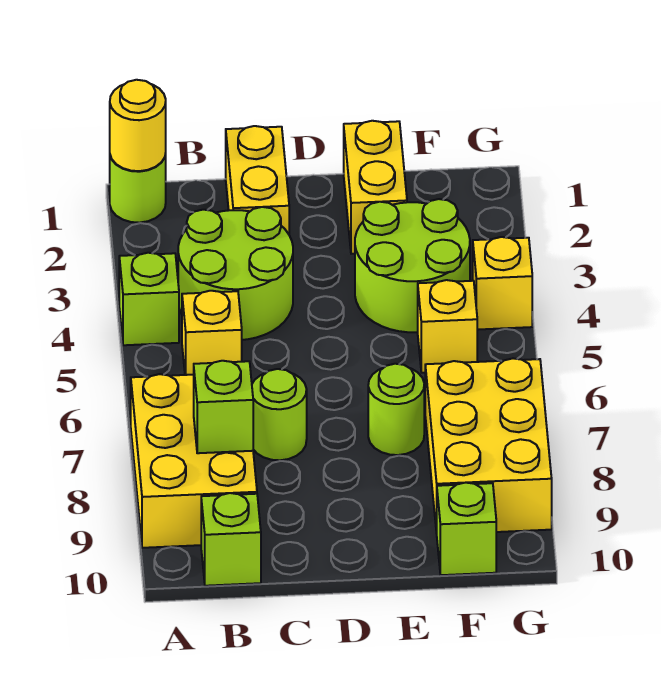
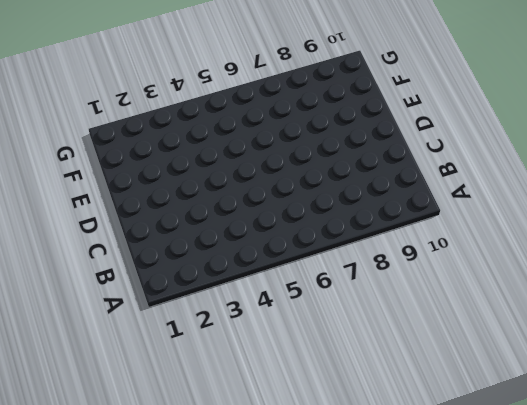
none -> lime round brick A1 level 1
none -> lime brick A4 level 1
none -> yellow brick A7:B9 level 1

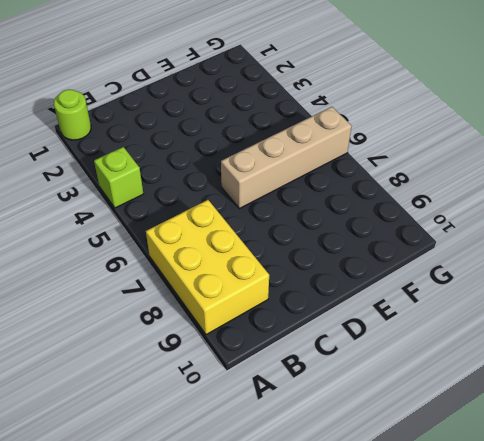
tan brick D6:G6 level 1 -> none
none -> lime round brick B3:C4 level 1
none -> yellow brick B5 level 1
none -> lime brick B10 level 1

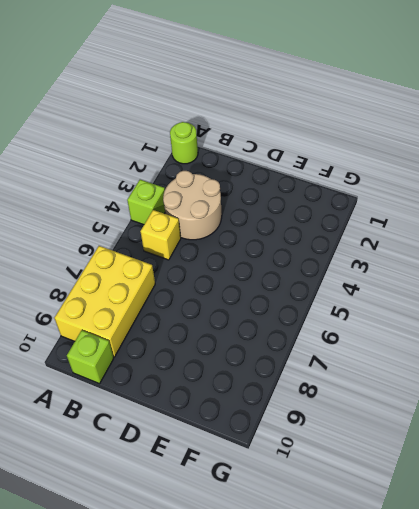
tan round brick B3:C4 level 1 -> lime round brick B3:C4 level 1
none -> yellow brick C1:C2 level 1
none -> lime round brick C7 level 1
none -> yellow brick E1:E2 level 1

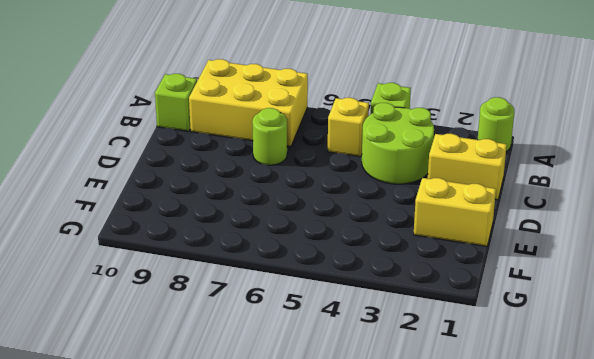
none -> lime round brick E3:F4 level 1
none -> lime round brick E7 level 1
none -> yellow brick F5 level 1

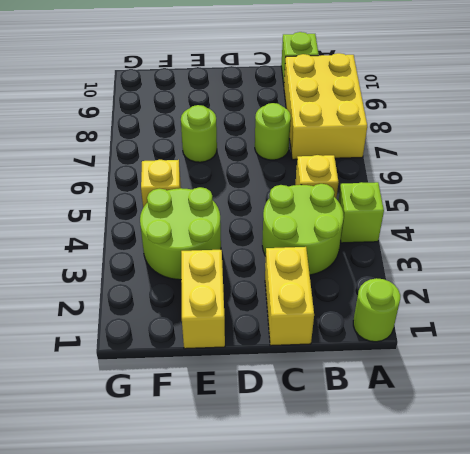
none -> yellow brick F7:G9 level 1
none -> lime brick F10 level 1
none -> yellow brick G4 level 1

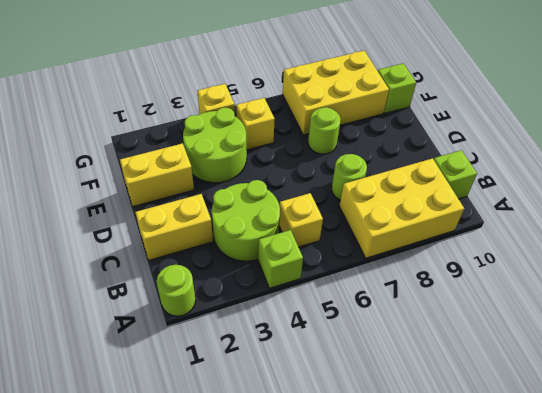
none -> yellow round brick A1 level 2
none -> lime brick B8 level 2

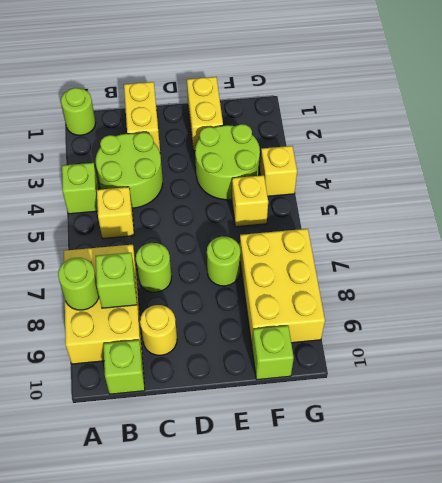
lime round brick A8 level 2 -> none
yellow round brick C9 level 1 -> yellow round brick A1 level 2

